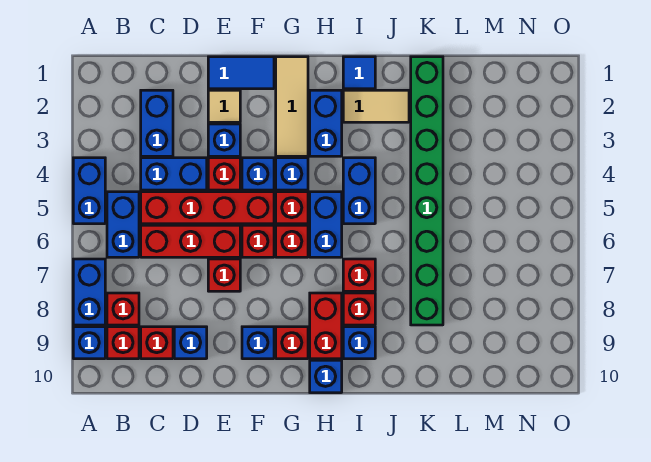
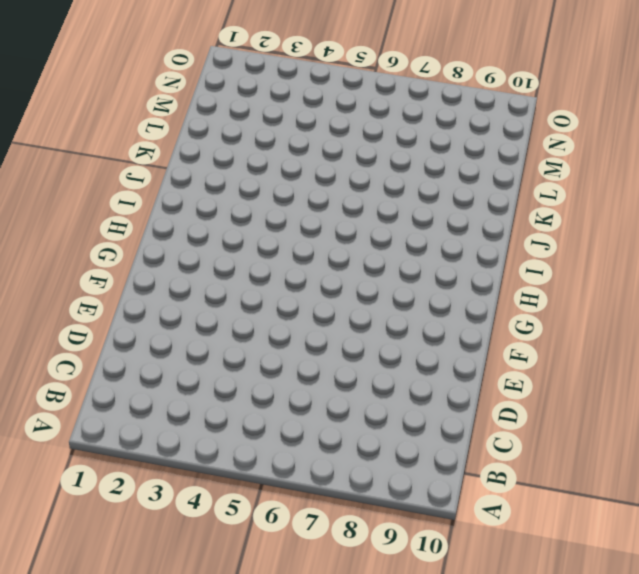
none -> blue brick A4:A5 level 1
none -> blue brick A7:A8 level 1
none -> blue brick A9 level 1
none -> blue brick B5:B6 level 1

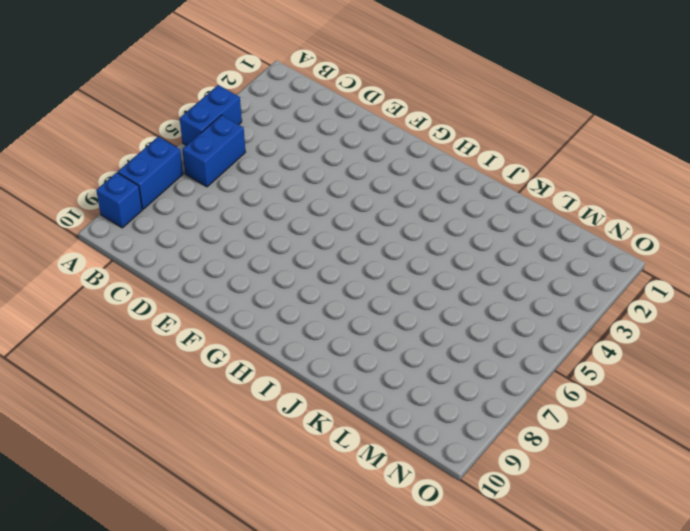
none -> red brick B8 level 1
none -> red brick B9 level 1
none -> blue brick C2:C3 level 1
none -> blue brick C4:D4 level 1

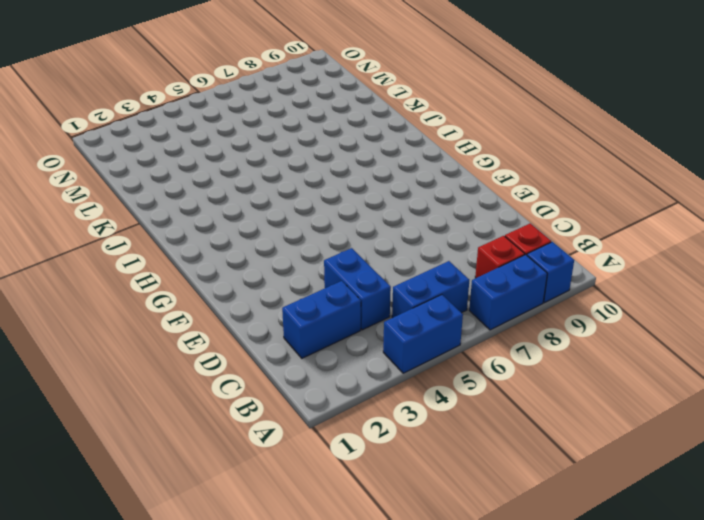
none -> red brick C5:F5 level 1
none -> red brick C6:E6 level 1
none -> red brick C9 level 1
none -> blue brick D9 level 1

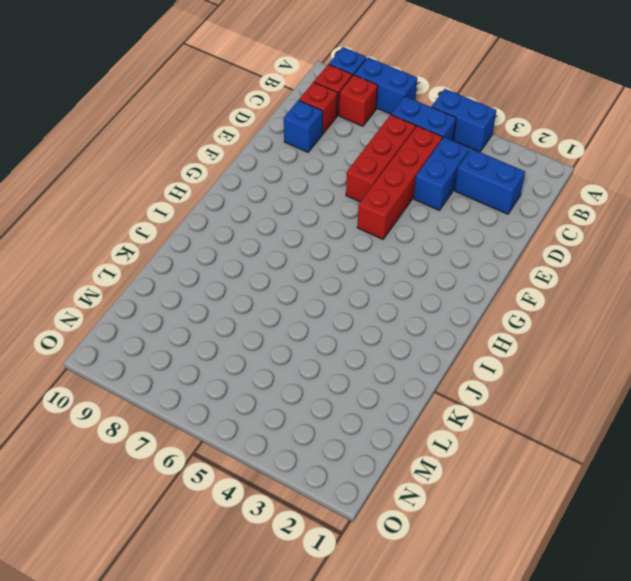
none -> blue tile E1:F1 level 1
none -> tan tile E2 level 1
none -> blue brick E3 level 1
none -> red brick E4 level 1

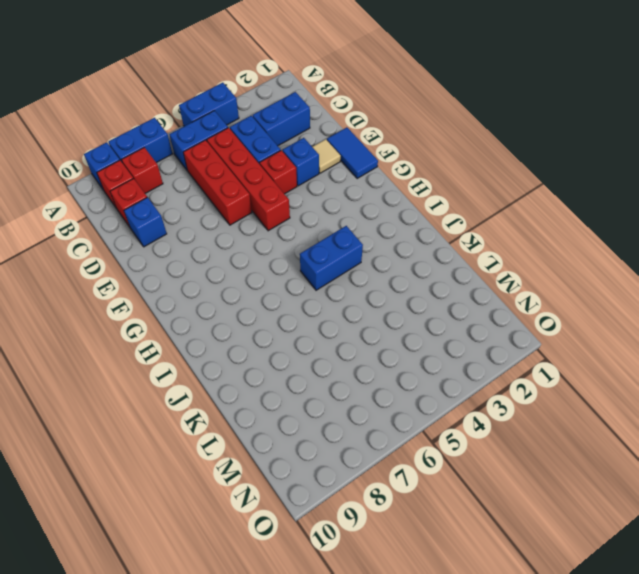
none -> red brick E7 level 1
none -> blue brick F4 level 1
none -> red brick F6 level 1
none -> blue brick F9 level 1

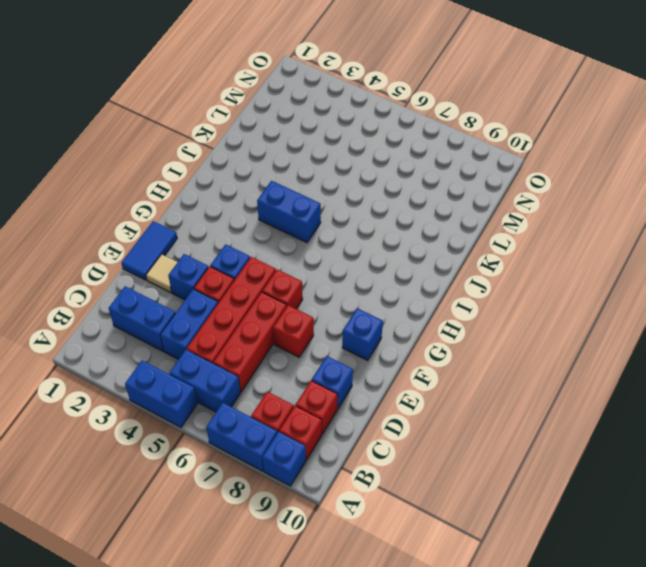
none -> tan tile G1:G3 level 1
none -> blue brick G4 level 1
none -> red brick G5 level 1
none -> red brick G6 level 1

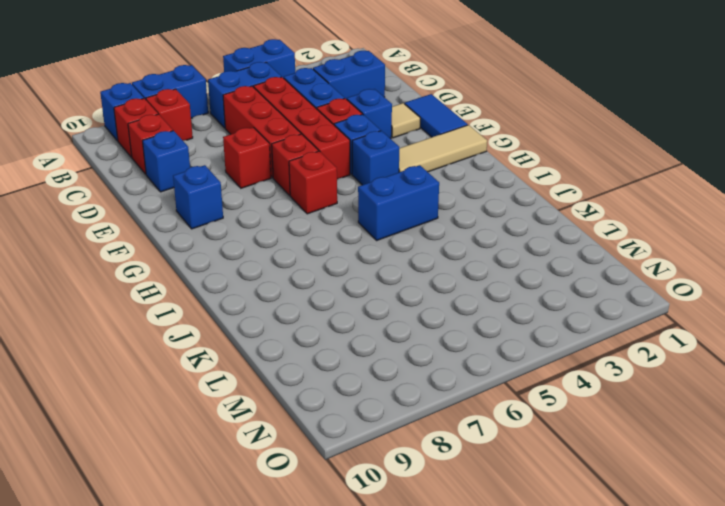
none -> red brick G5 level 1
none -> red brick G9 level 1
none -> blue brick H2:H3 level 1
none -> blue brick H5:H6 level 1

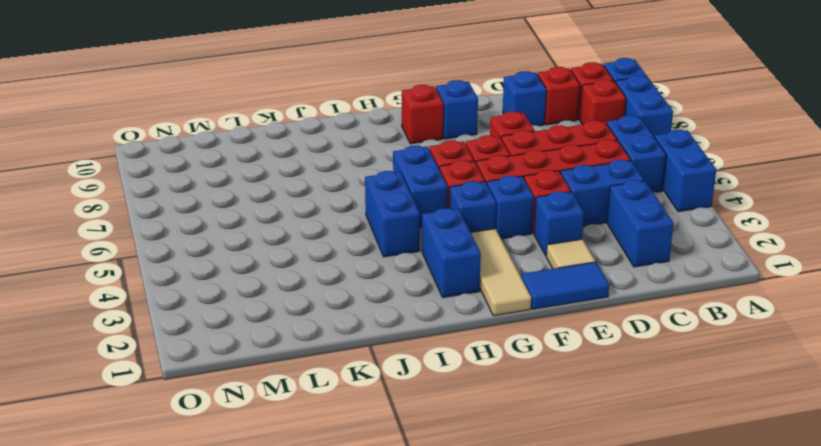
none -> red brick H8:H9 level 1
none -> blue brick H10 level 1
none -> blue tile I1 level 1
none -> tan tile I2:J2 level 1

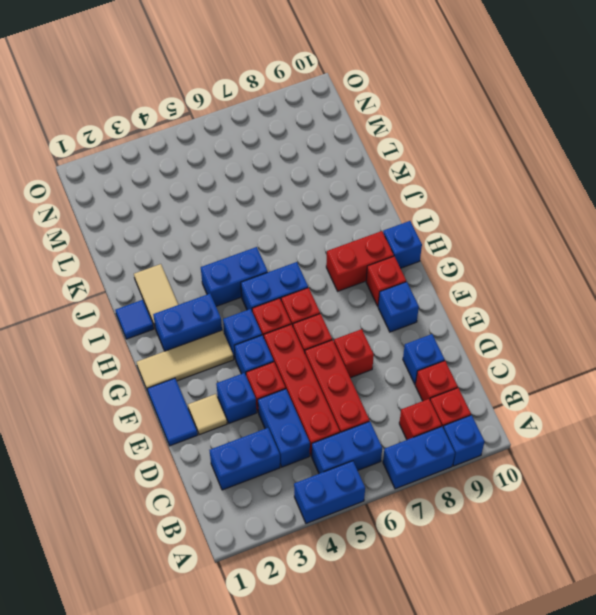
none -> red brick I7 level 1
none -> red brick I8 level 1
none -> blue brick I9 level 1
none -> green brick K1:K8 level 1

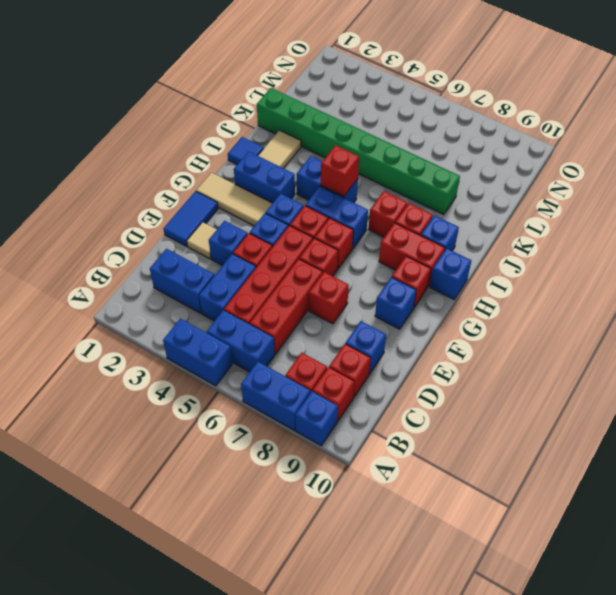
red brick I5 level 2 -> none

